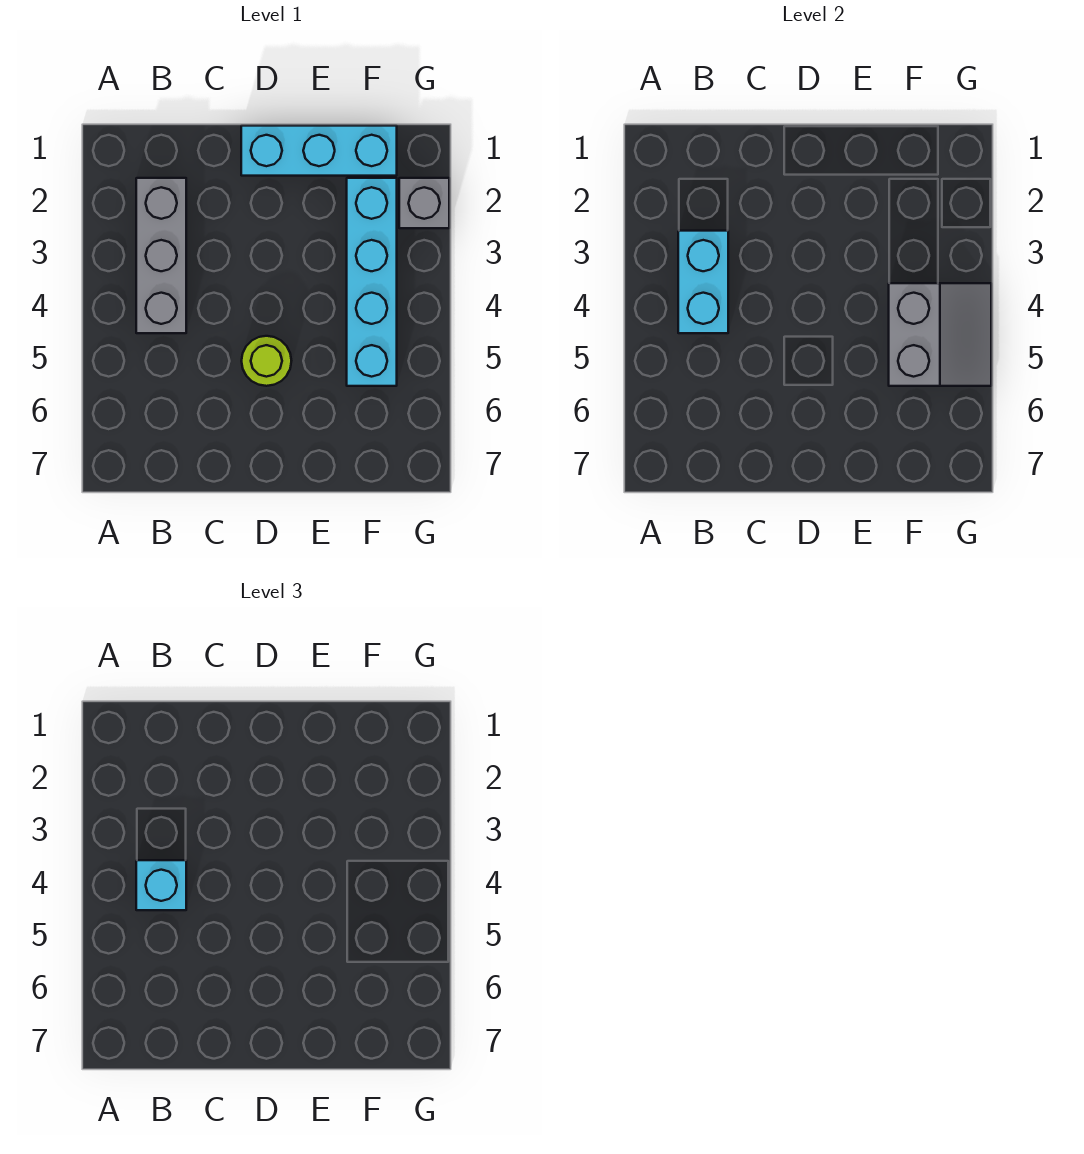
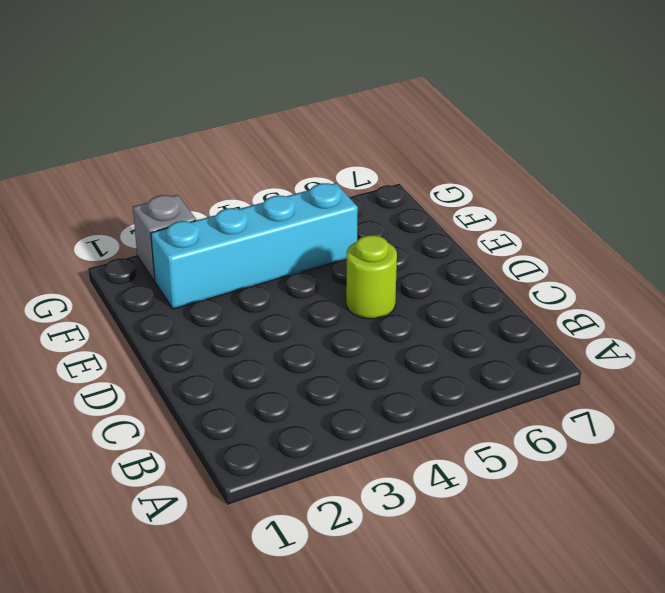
none -> grey brick B2:B4 level 1
none -> cyan brick D1:F1 level 1

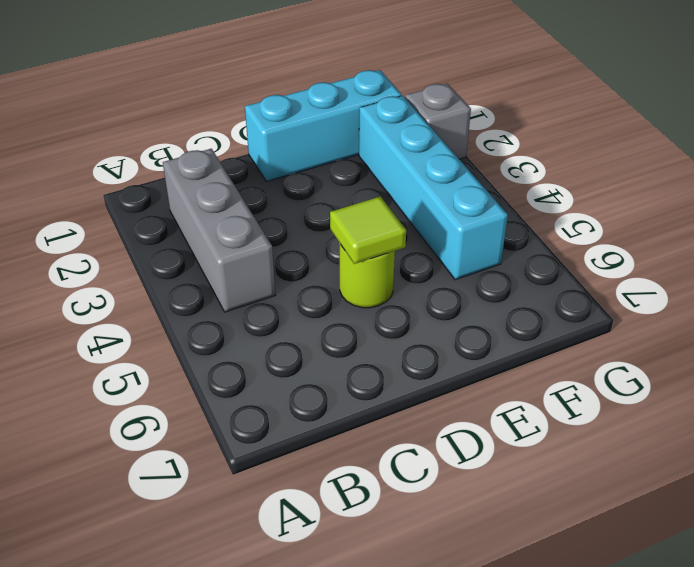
lime tile D5 level 2 -> none
none -> cyan brick B3:B4 level 2
none -> grey slope F4:G5 level 2 top F

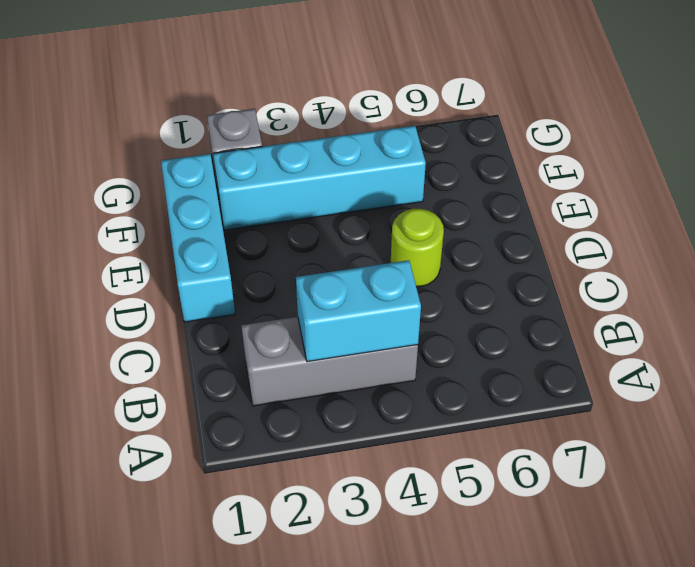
none -> grey slope F4:G5 level 2 top F
none -> cyan brick B4 level 3

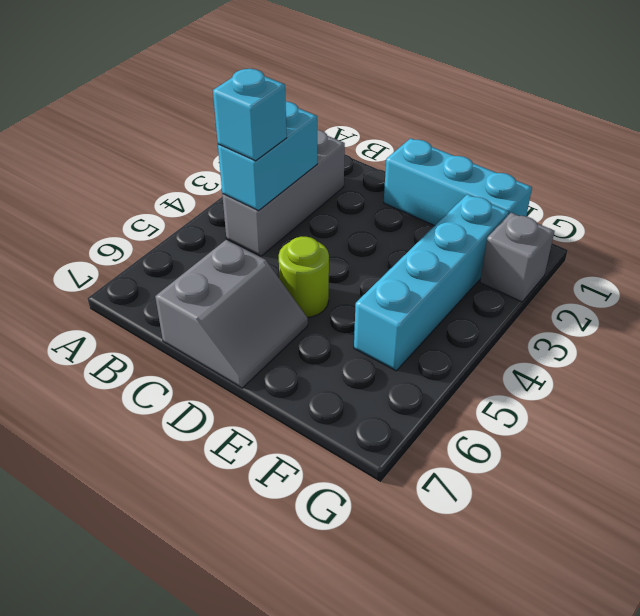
grey slope C6:D7 level 1 top C -> grey slope F4:G5 level 2 top F

